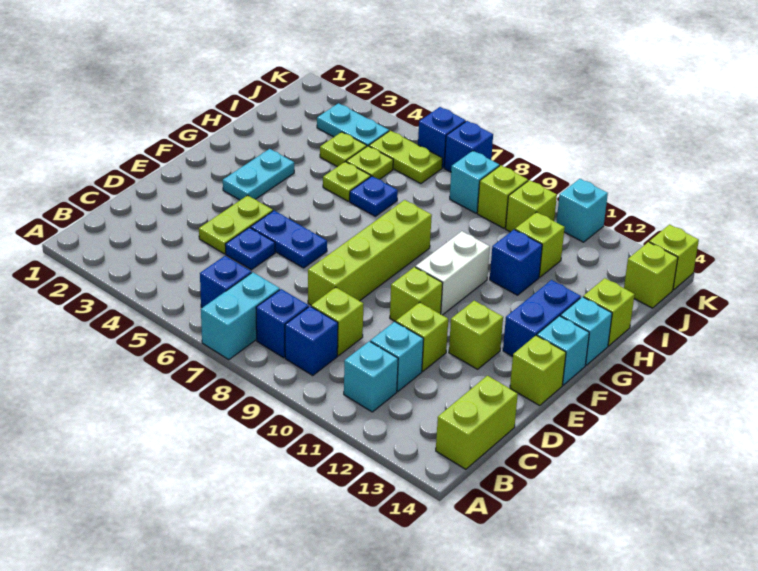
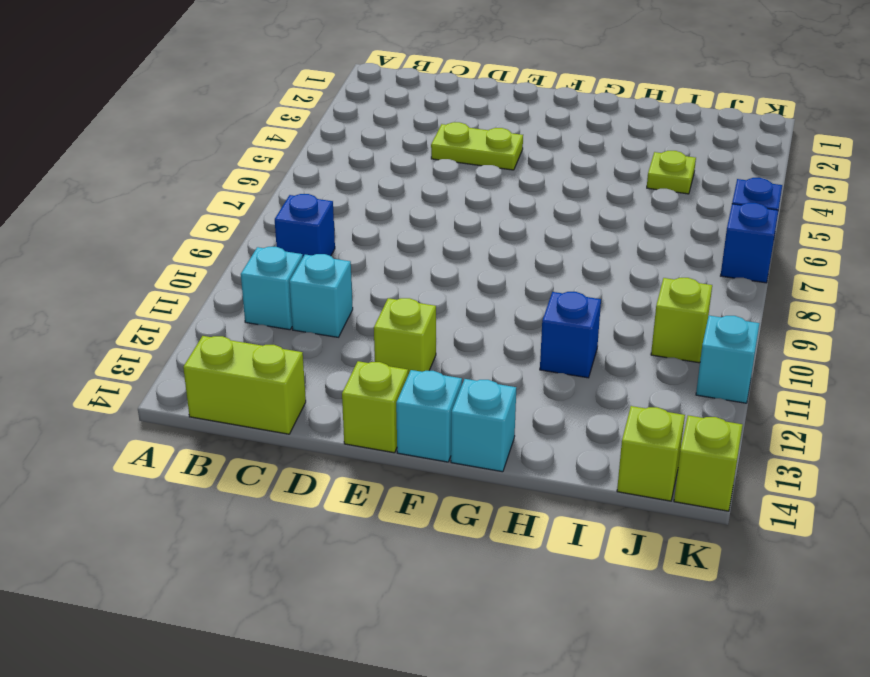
none -> cyan brick A7:B7 level 1
none -> blue brick B6 level 1
none -> blue brick B8 level 1
none -> lime brick C9 level 1

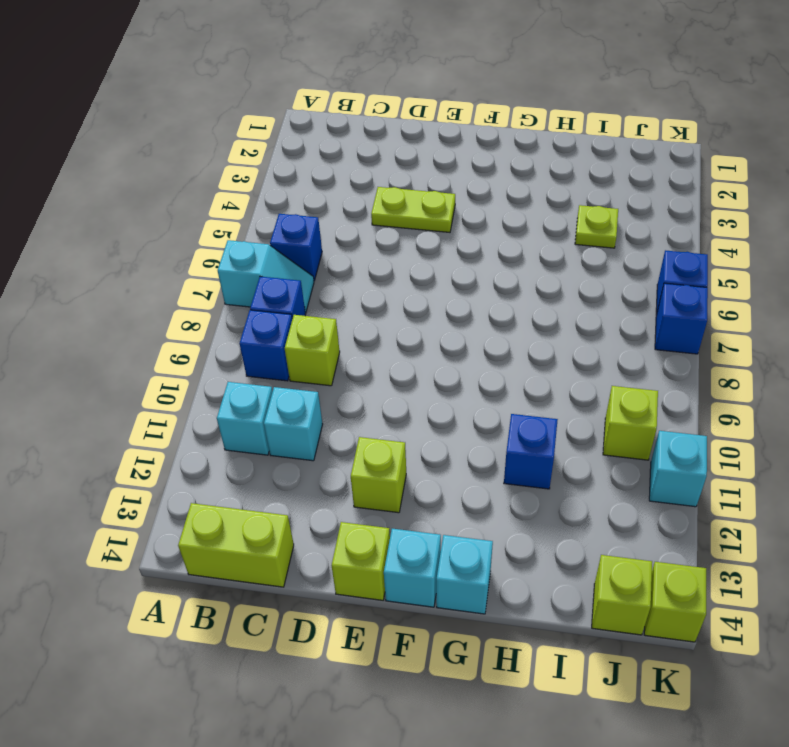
cyan slope A7:B7 level 1 top A -> cyan brick A7:B7 level 1
none -> blue plate D5 level 1
none -> lime brick D8:G8 level 1
none -> lime brick D11 level 1
none -> blue plate E5:E6 level 1

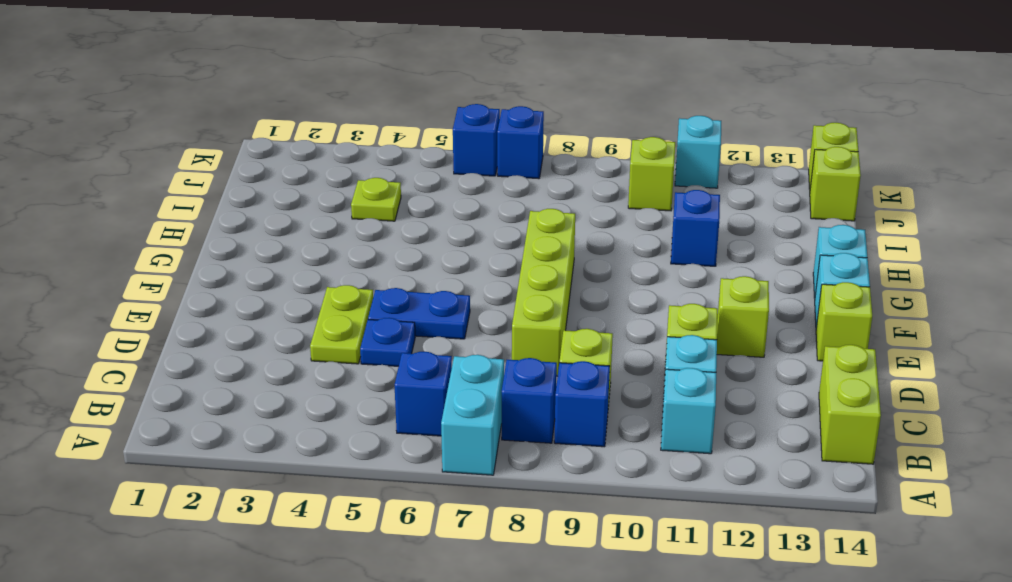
none -> lime brick E10 level 1
none -> cyan plate F3:G3 level 1
none -> white brick F10:G10 level 1
none -> blue brick F13:G13 level 1

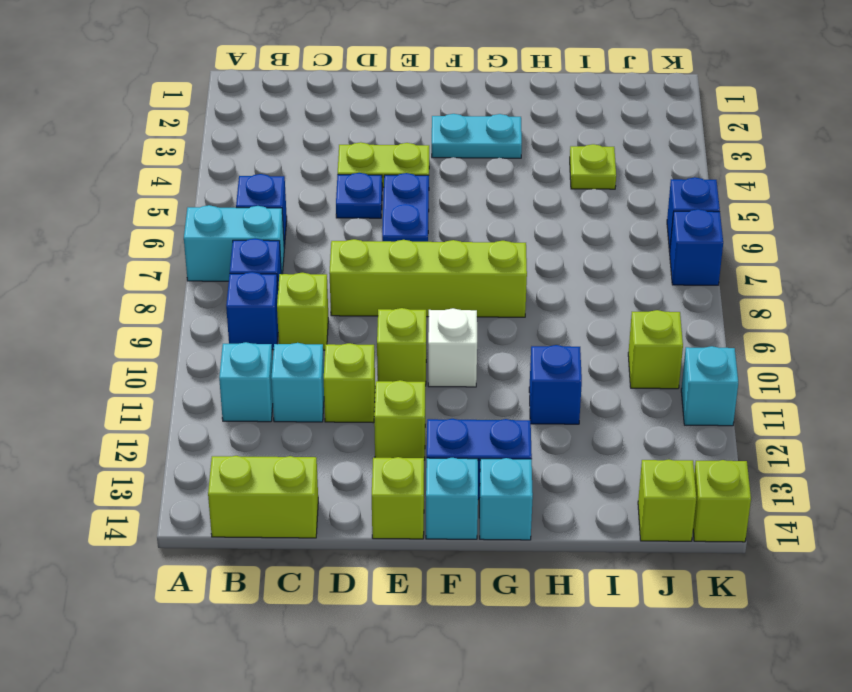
white brick F10 level 1 -> white brick F10:G10 level 1
none -> lime plate H5 level 1
none -> blue plate H6 level 1
none -> lime brick H14 level 1
none -> lime plate I5 level 1

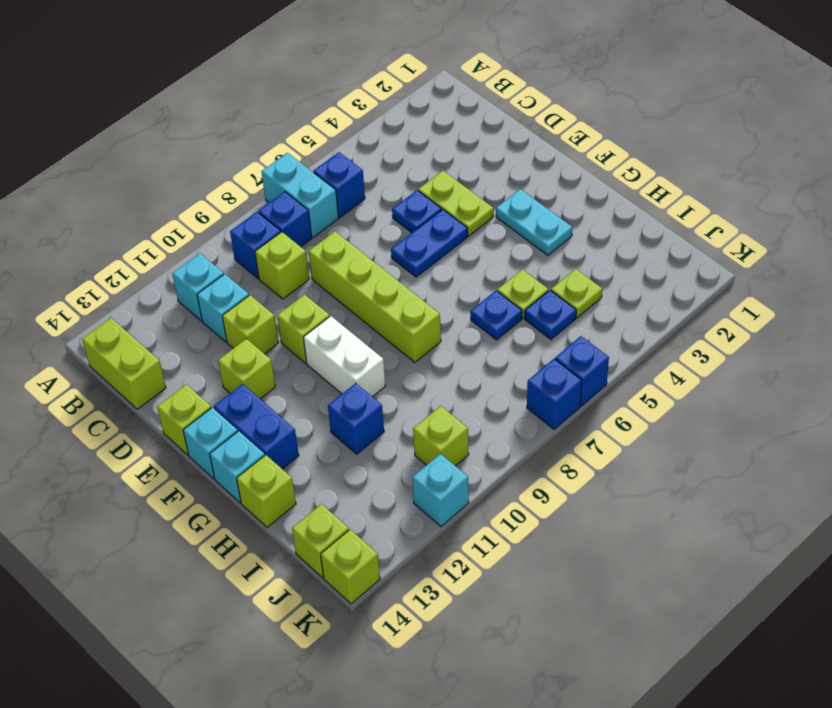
blue plate I5 level 1 -> lime plate I5 level 1
none -> lime brick I11 level 1
none -> cyan plate J3:J4 level 1
none -> lime plate J5:J6 level 1
none -> cyan brick J8 level 1

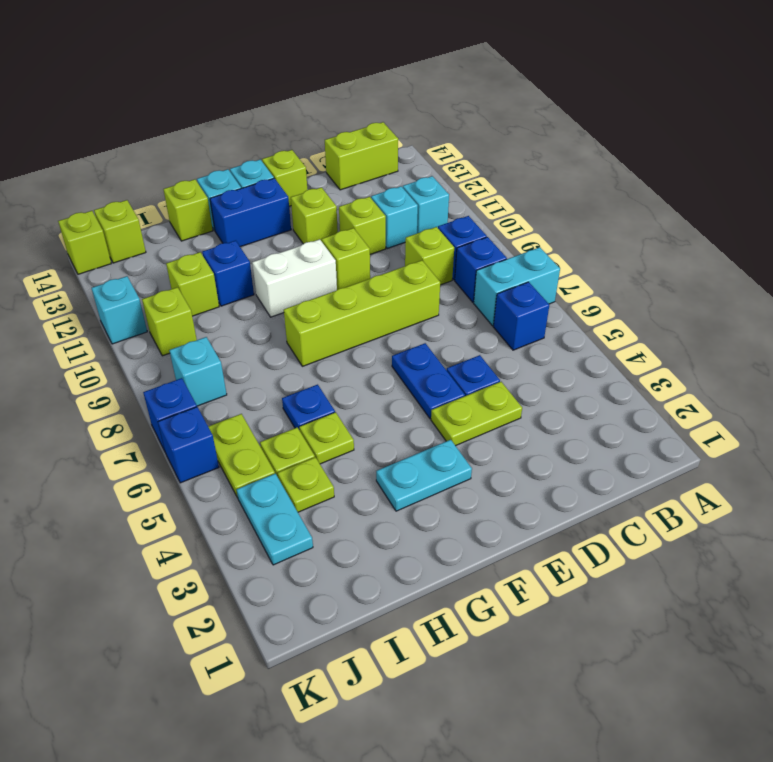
none -> lime brick J9 level 1

